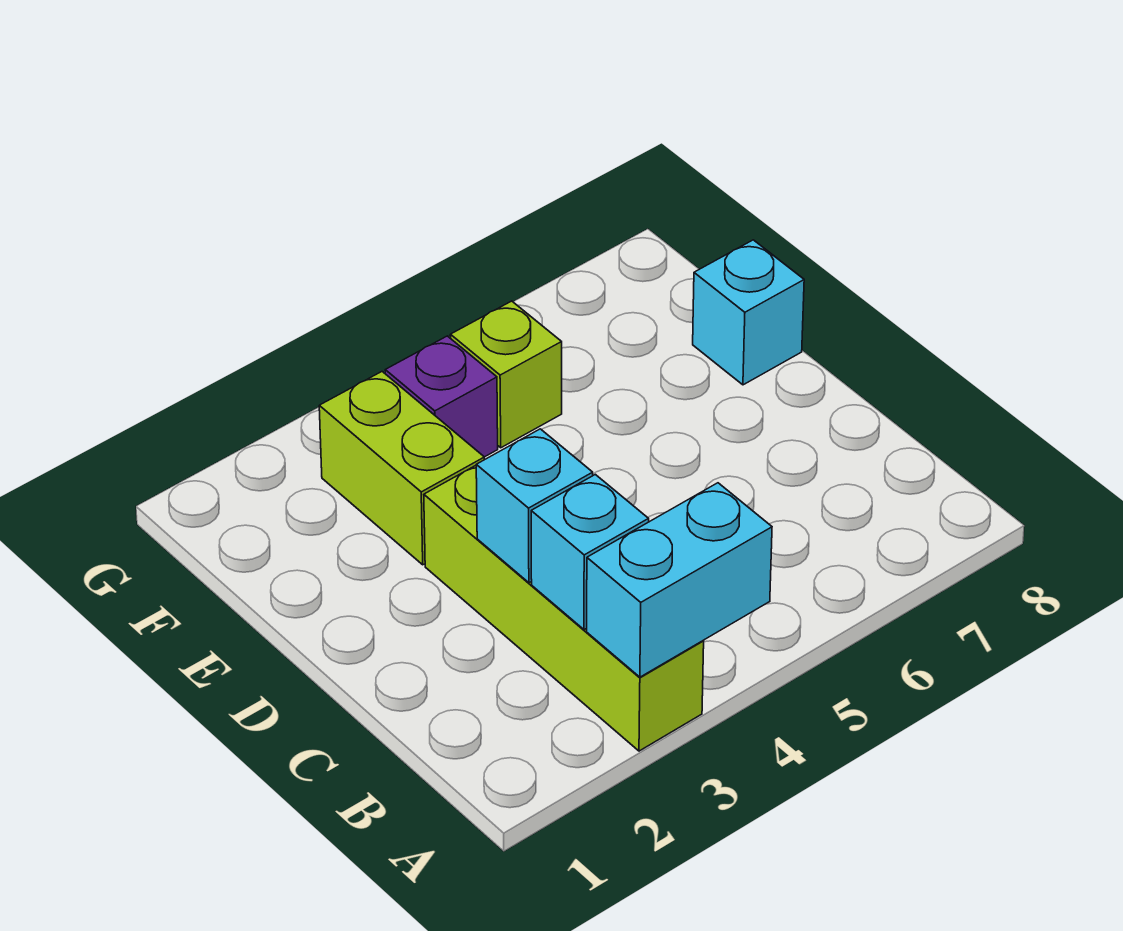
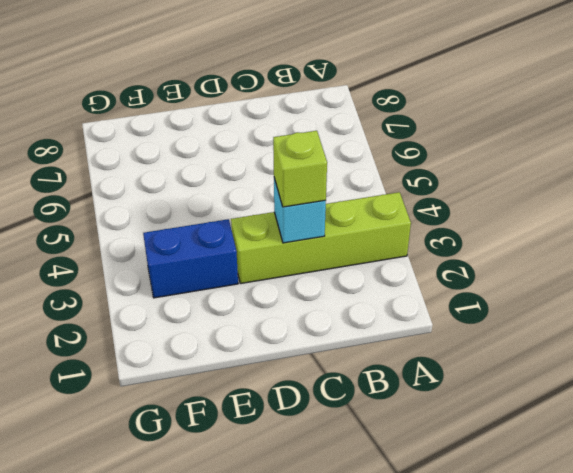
lime brick C3 level 3 -> lime brick F5 level 1
blue brick E3:F3 level 1 -> lime brick E3:F3 level 1
none -> cyan brick E8 level 1
none -> purple brick F4 level 1

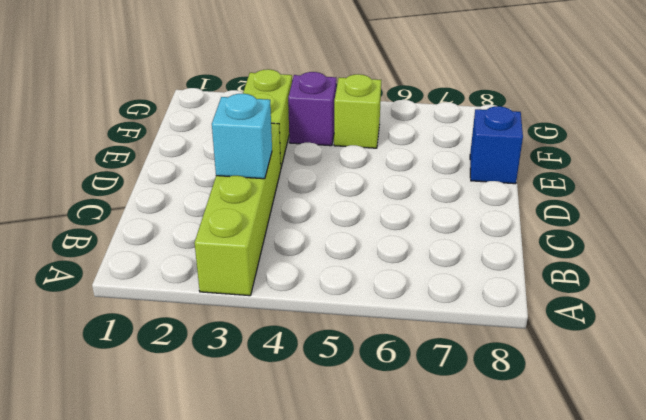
blue brick E8 level 1 -> cyan brick E8 level 1
none -> cyan brick A3:A4 level 2
none -> cyan brick B3 level 2

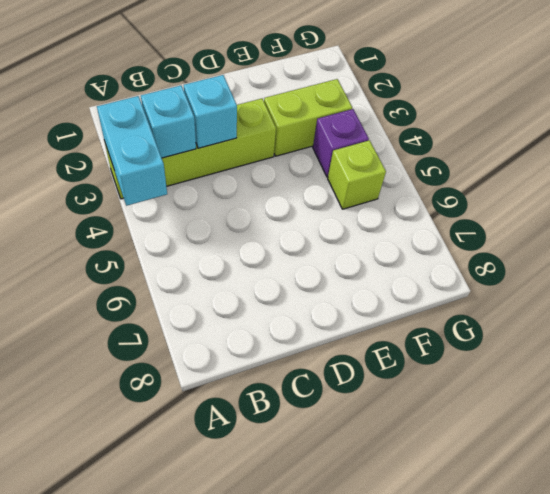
none -> cyan brick E8 level 1

